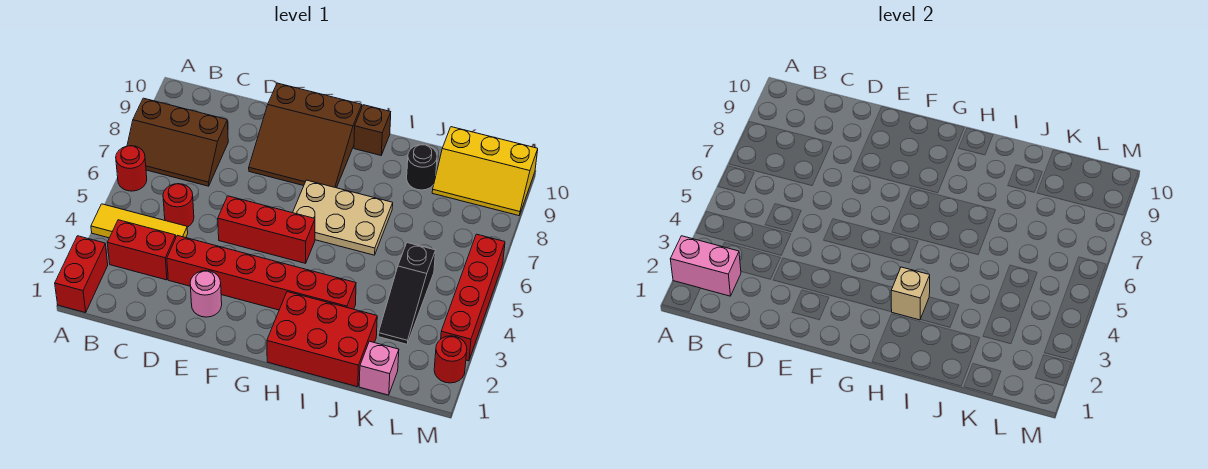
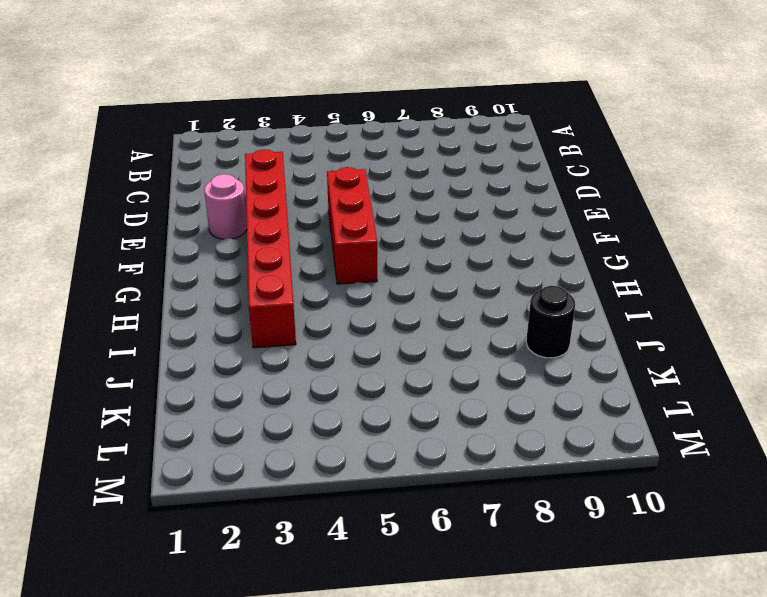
none -> red brick A1:A2 level 1
none -> yellow tile A4:C4 level 1
none -> red round brick A6 level 1

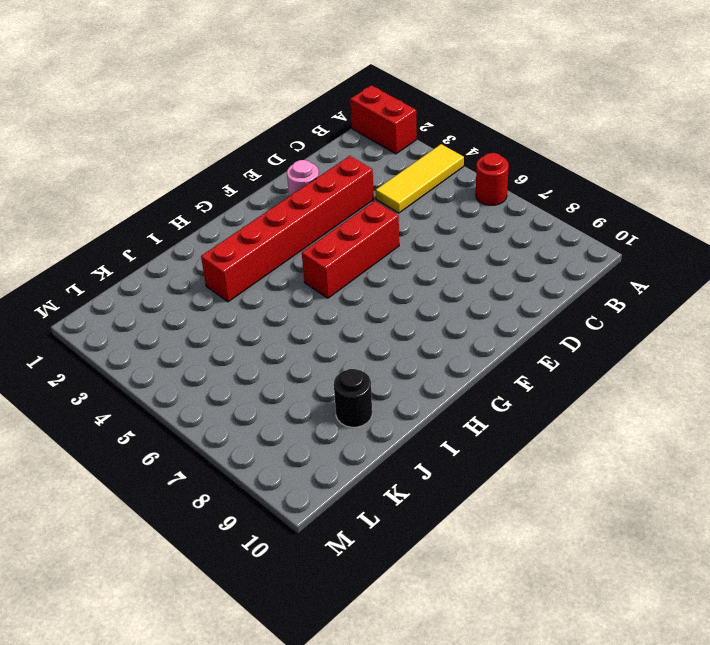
none -> brown slope A7:C8 level 1 top 8
none -> red brick B3:C3 level 1
none -> red round brick C5 level 1

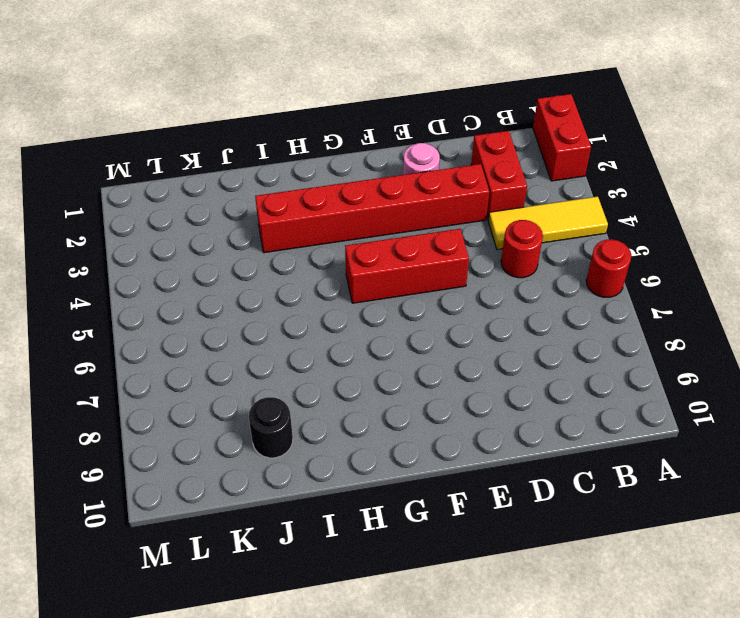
red brick C2:C3 level 1 -> red brick B3:C3 level 1
none -> brown slope A7:C8 level 1 top 8
none -> brown slope E8:G10 level 1 top 10
none -> tan plate G6:I7 level 1

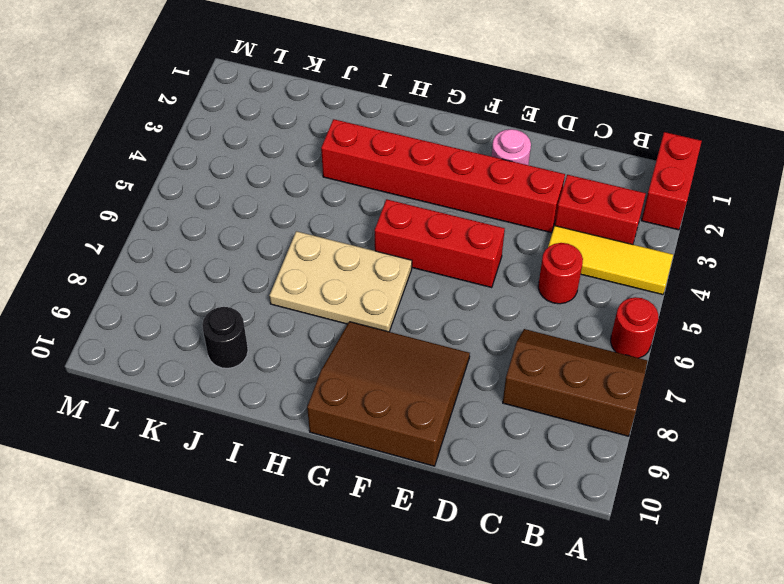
none -> red brick H1:J2 level 1
none -> brown brick H10 level 1
none -> pink brick K1 level 1

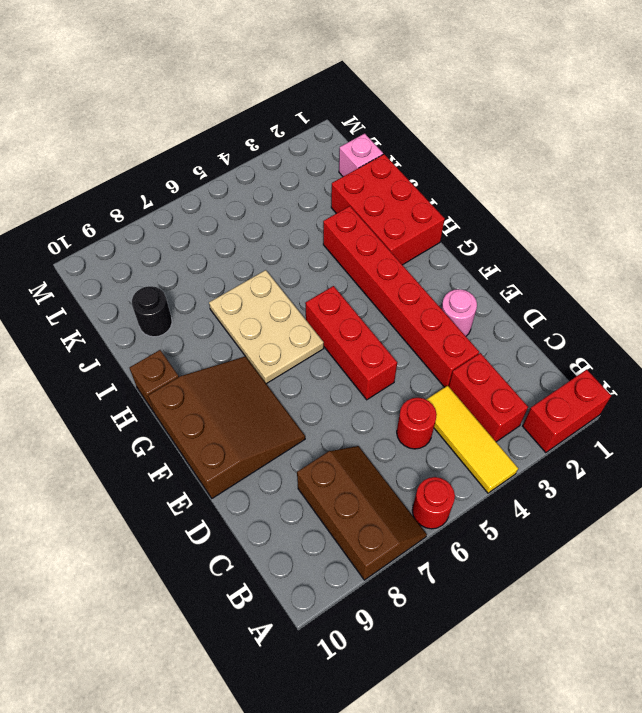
none -> black slope K3:K5 level 1 top 5
none -> yellow slope K9:M10 level 1 top 10
none -> red round brick M2 level 1

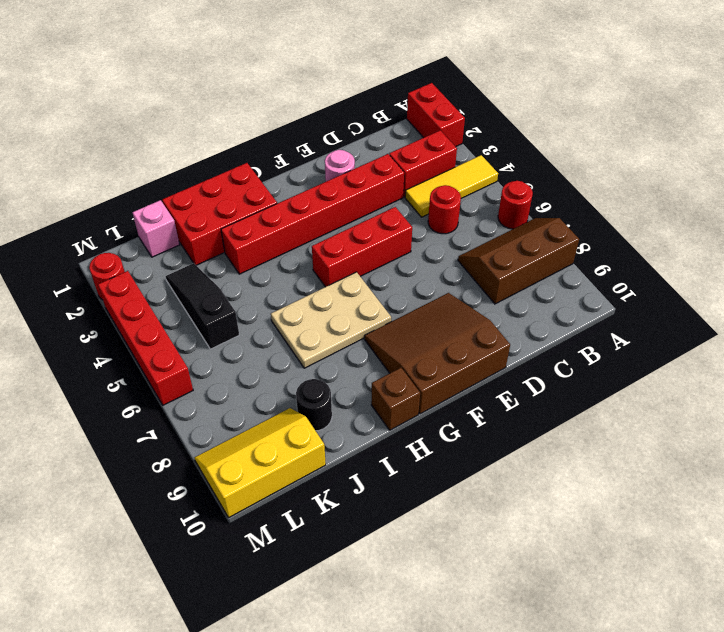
none -> pink brick A2:B2 level 2
none -> tan brick H3 level 2

